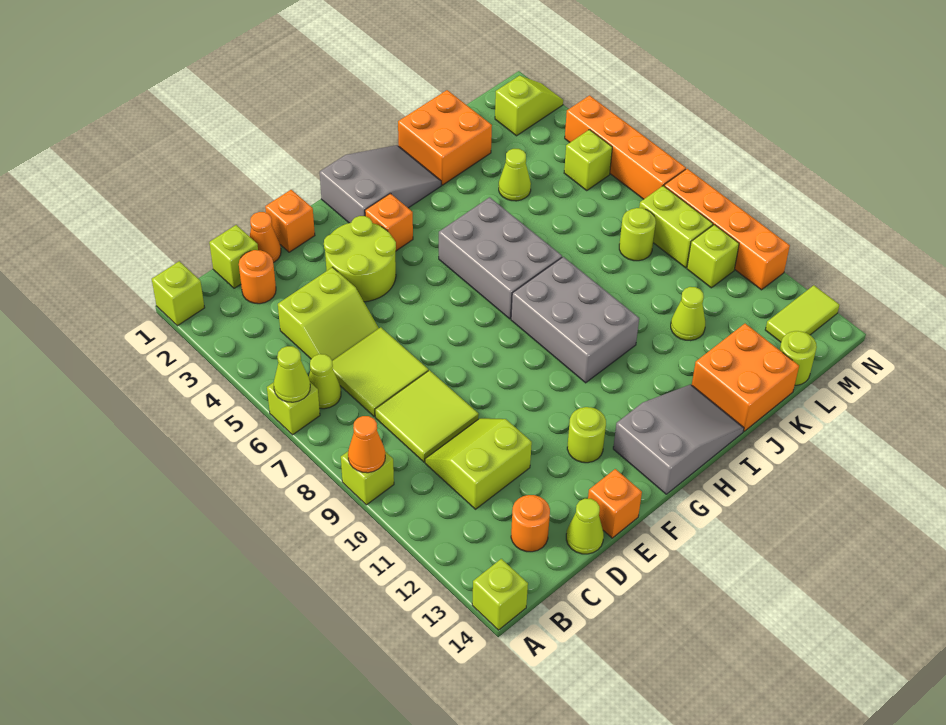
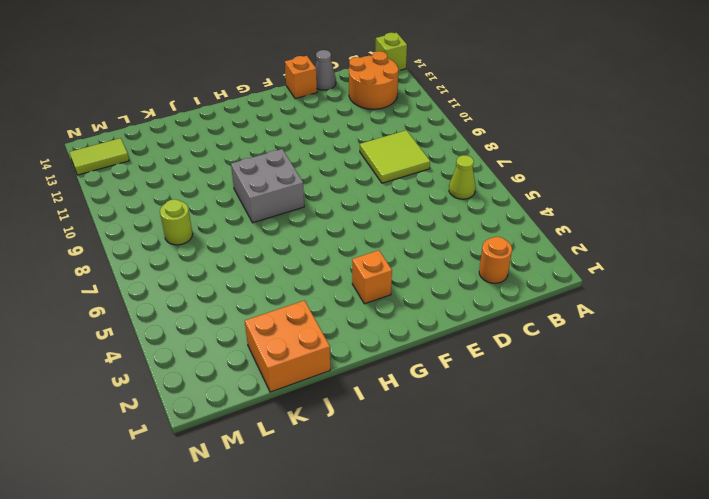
orange round brick B12:C13 level 1 -> orange round brick C13 level 1
grey cone D14 level 1 -> lime cone D14 level 1
grey brick H8:I9 level 1 -> grey brick H8:I10 level 1
none -> lime brick A1 level 1
none -> lime brick A6 level 1
none -> lime brick A9 level 1
none -> lime brick C1 level 1

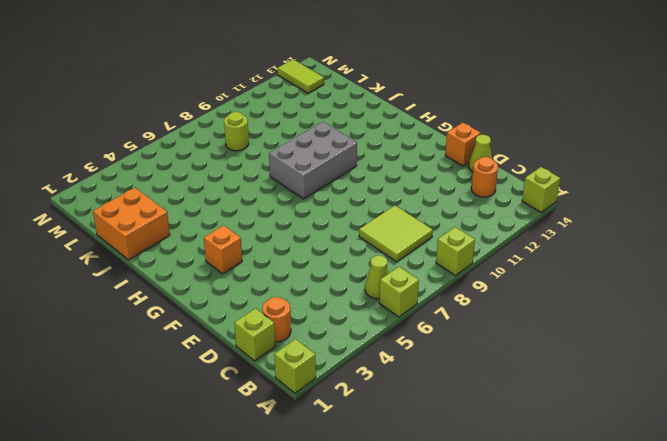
none -> lime slope C4:D5 level 1 top 4
none -> lime tile C6:D7 level 1
none -> lime slope C10:D11 level 1 top 11
none -> orange cone D1 level 1

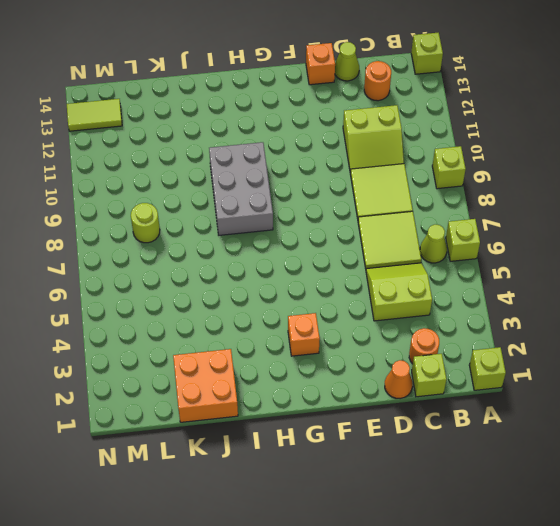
none -> orange brick E1 level 1
none -> lime round brick E3:F4 level 1
none -> lime round brick F12 level 1
none -> grey slope G1:I2 level 1 top G

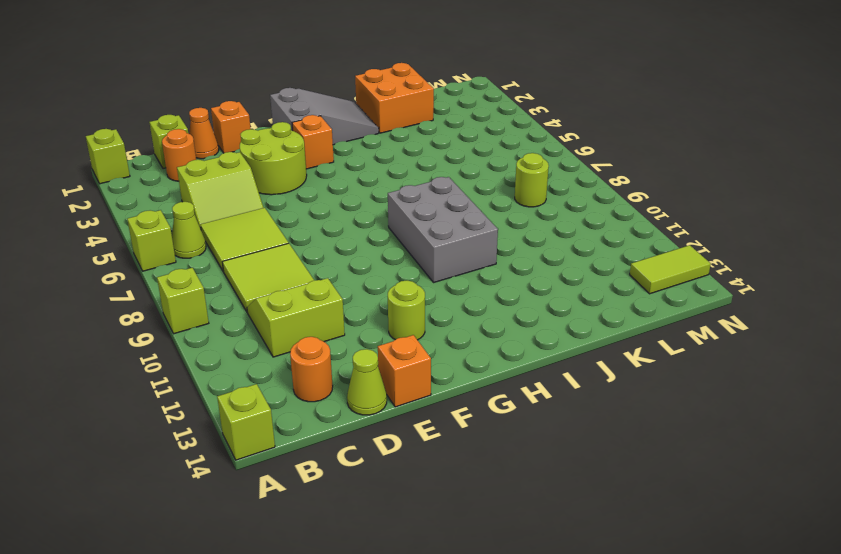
none -> grey slope G13:I14 level 1 top G
none -> grey brick H5:I7 level 1
none -> orange brick J13:K14 level 1
none -> lime cone K4 level 1

